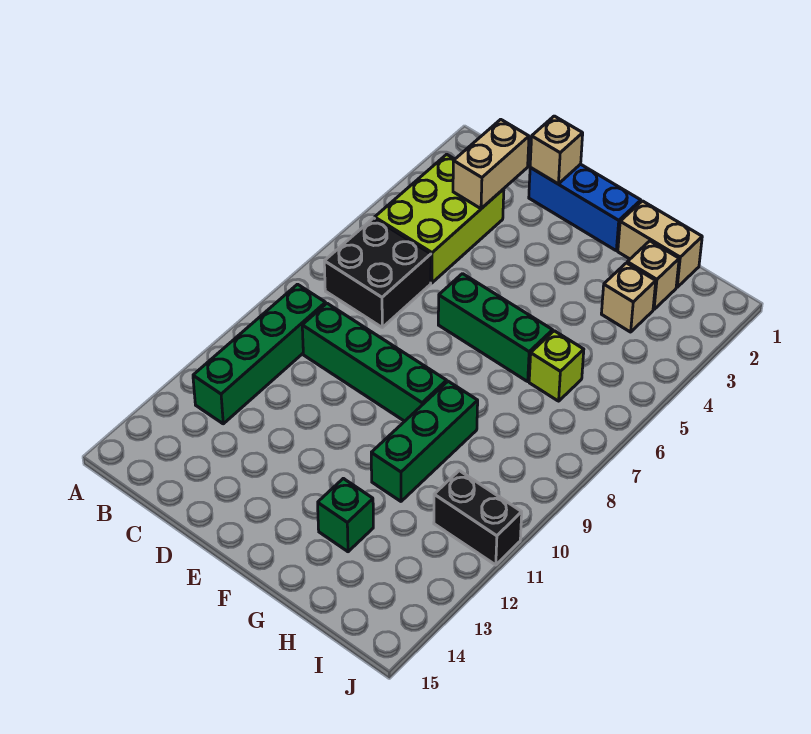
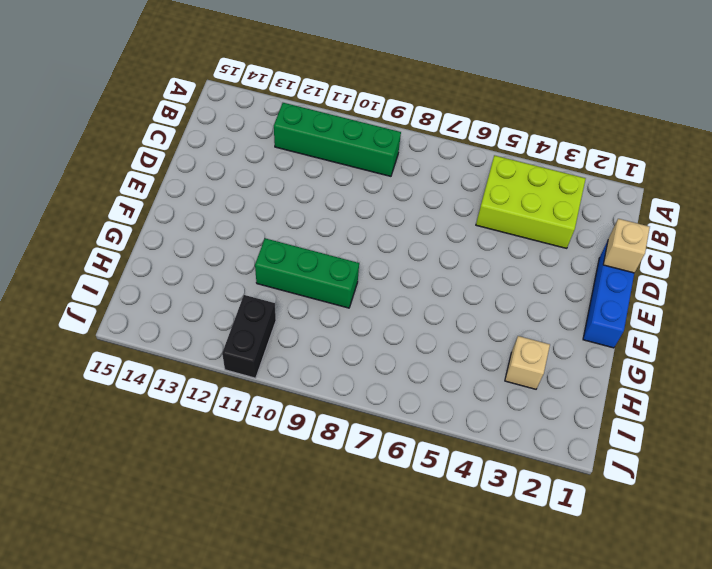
none -> black brick B6:C7 level 1
none -> green brick C9:F9 level 1
none -> green brick E6:G6 level 1

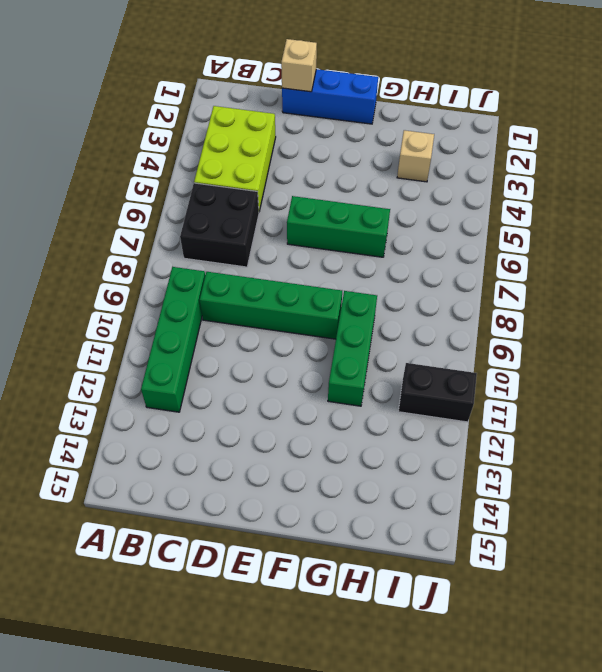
none -> tan brick G1:H1 level 1
none -> green brick G13 level 1
none -> tan brick H2 level 1

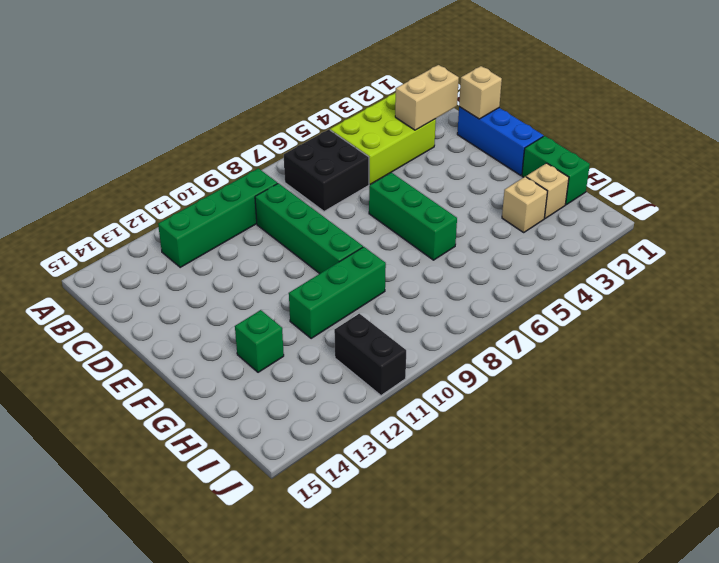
green brick G1:H1 level 1 -> tan brick G1:H1 level 1
none -> lime brick H6 level 1

